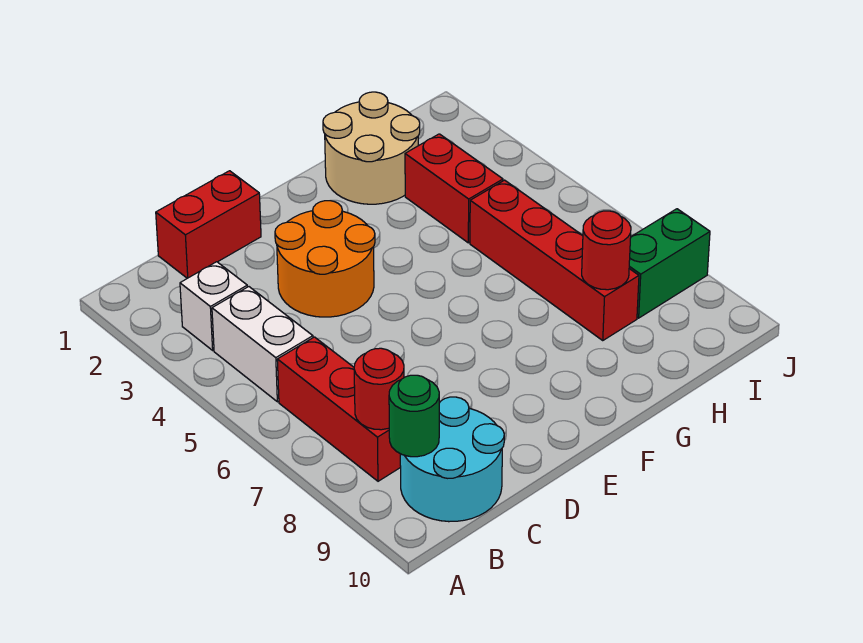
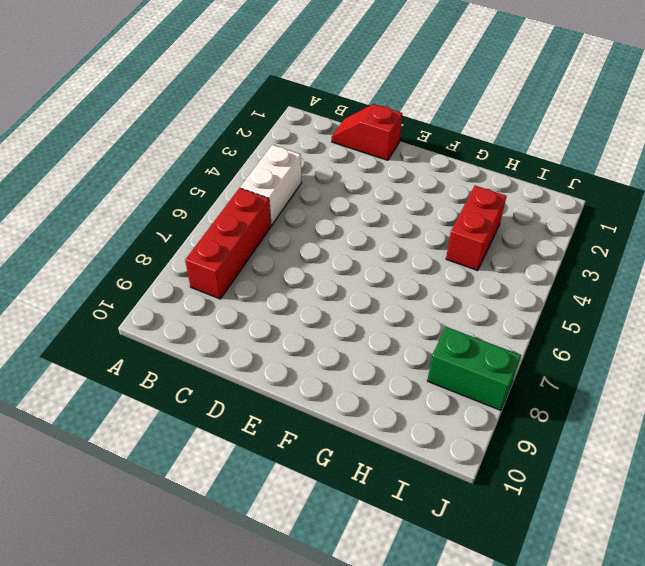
red slope C1:D1 level 1 top D -> red brick C1:D1 level 1
none -> white brick B3 level 1
none -> cyan round brick B9:C10 level 1
none -> orange round brick D3:E4 level 1

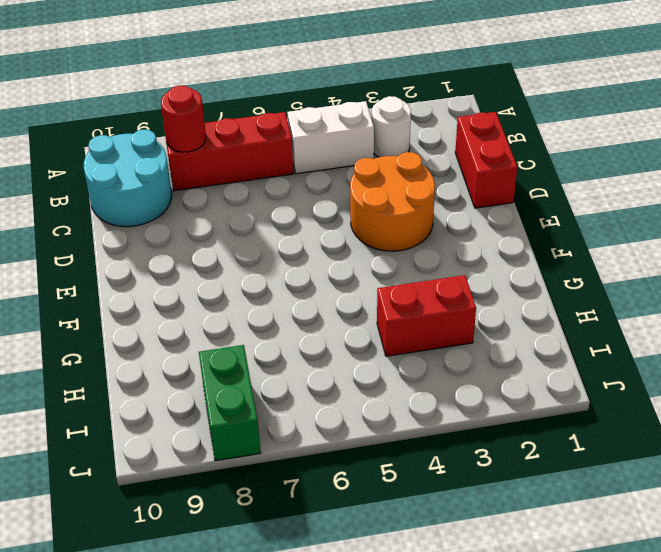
white round brick B3 level 1 -> white brick B3 level 1
none -> tan round brick G1:H2 level 1
none -> red brick H5:H8 level 1
none -> green round brick B9 level 2

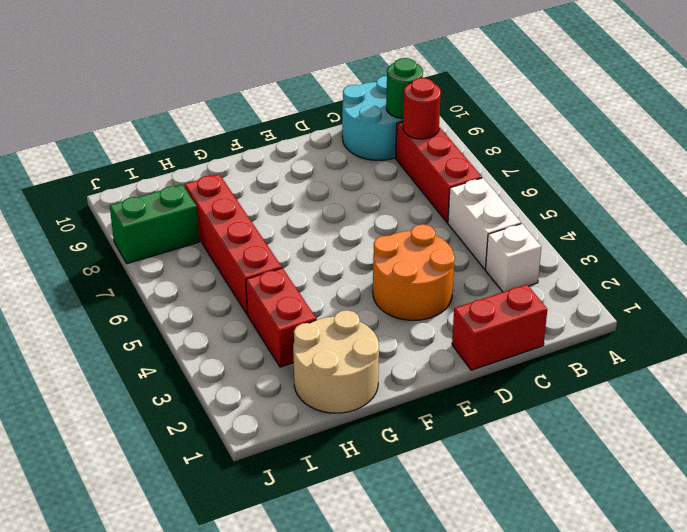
none -> red round brick H8 level 2

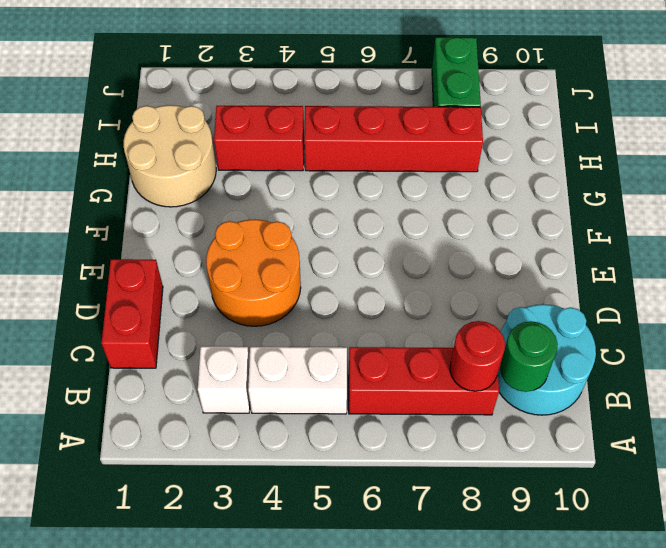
none -> red round brick H8 level 2

